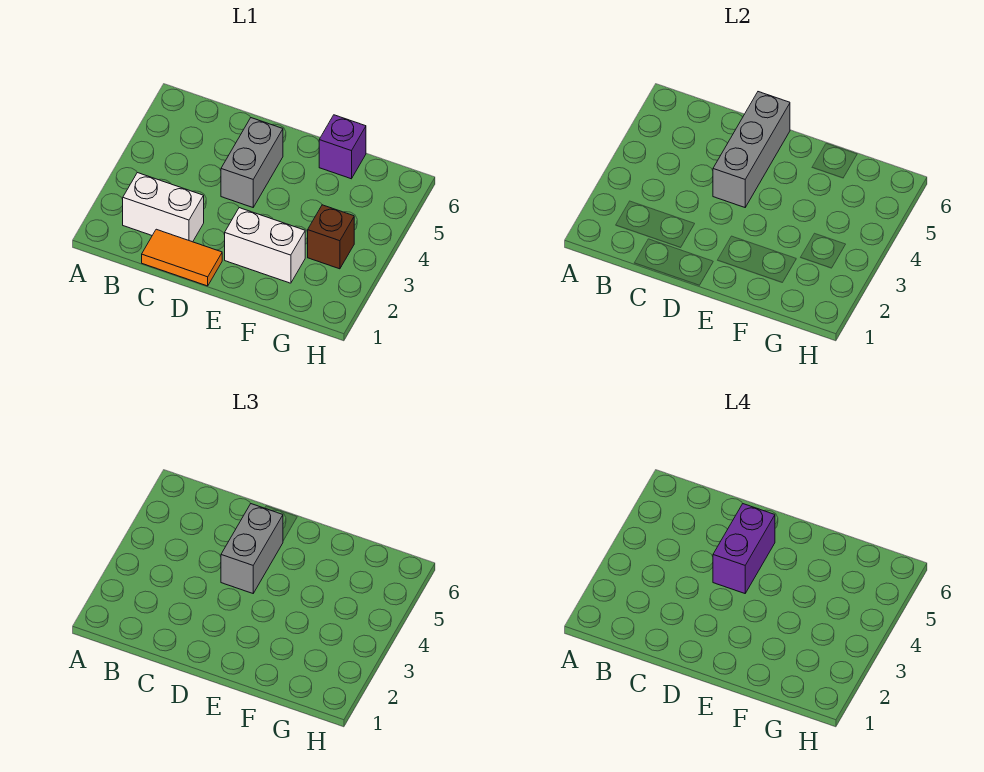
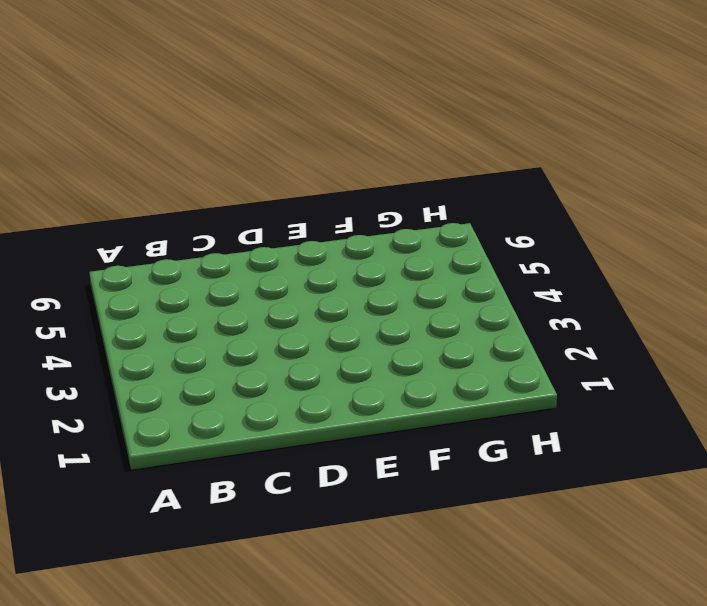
none -> white brick B2:C2 level 1
none -> orange tile C1:D1 level 1

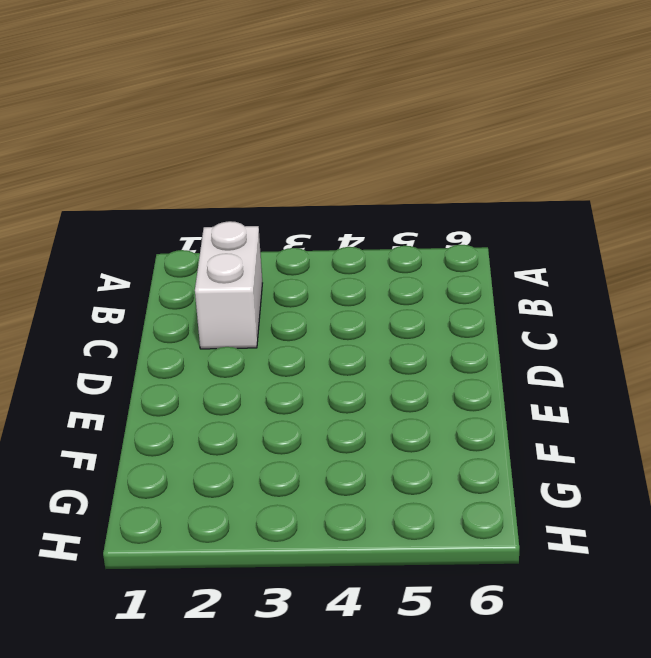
none -> orange tile C1:D1 level 1
none -> grey brick D4:D5 level 1

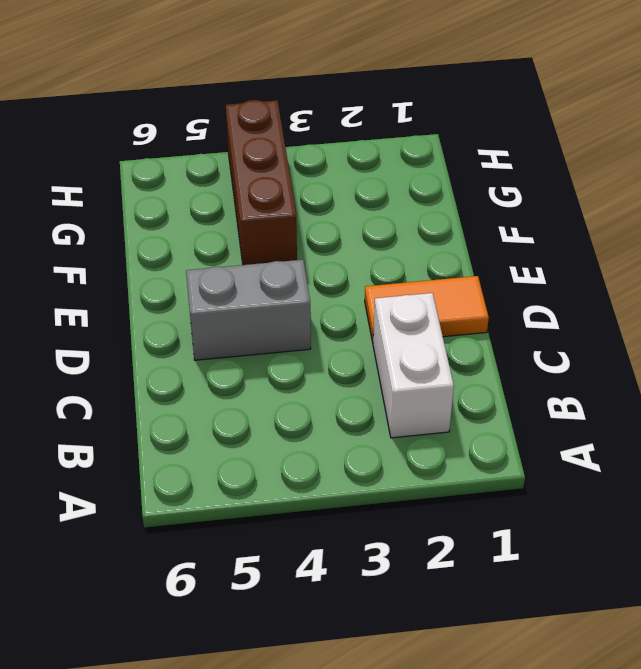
orange tile D1:D2 level 1 -> orange tile C1:D1 level 1
brown brick F4:H4 level 1 -> none
none -> white brick E2:F2 level 1
none -> purple brick F6 level 1

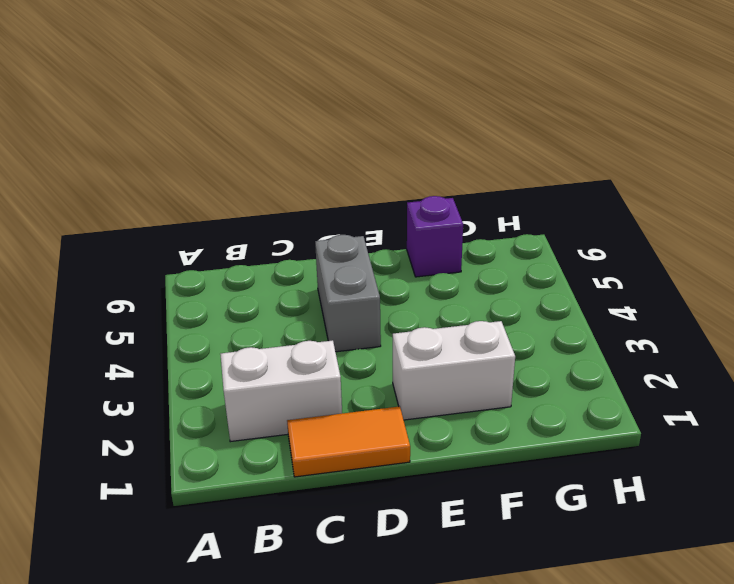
none -> brown brick G3 level 1
none -> grey brick D4:D6 level 2

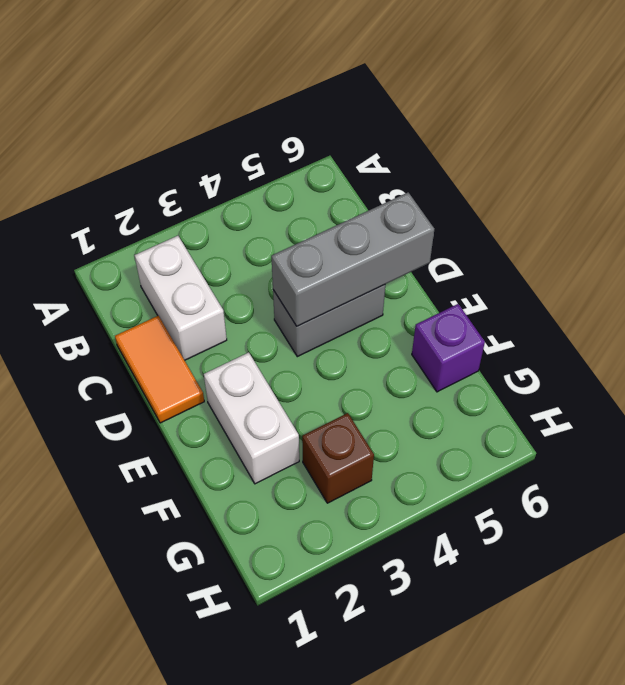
none -> grey brick D4:D5 level 3
none -> purple brick D4:D5 level 4

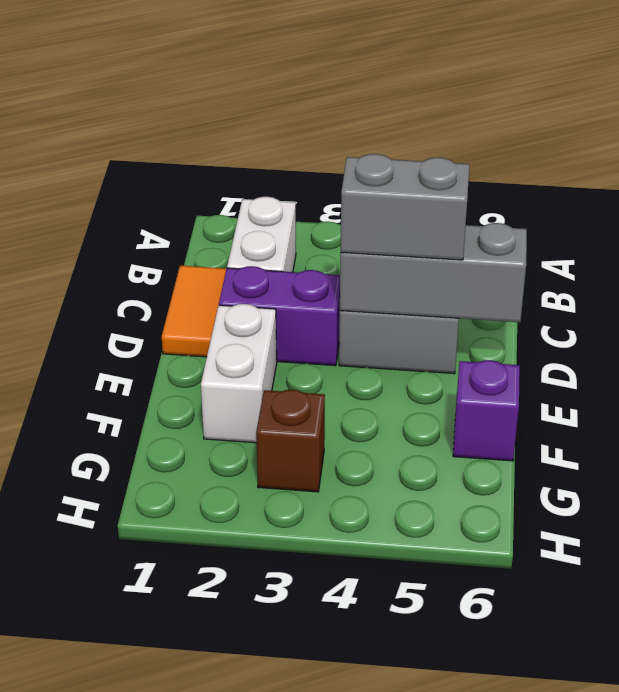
purple brick D2:D3 level 1 -> purple brick D4:D5 level 4

